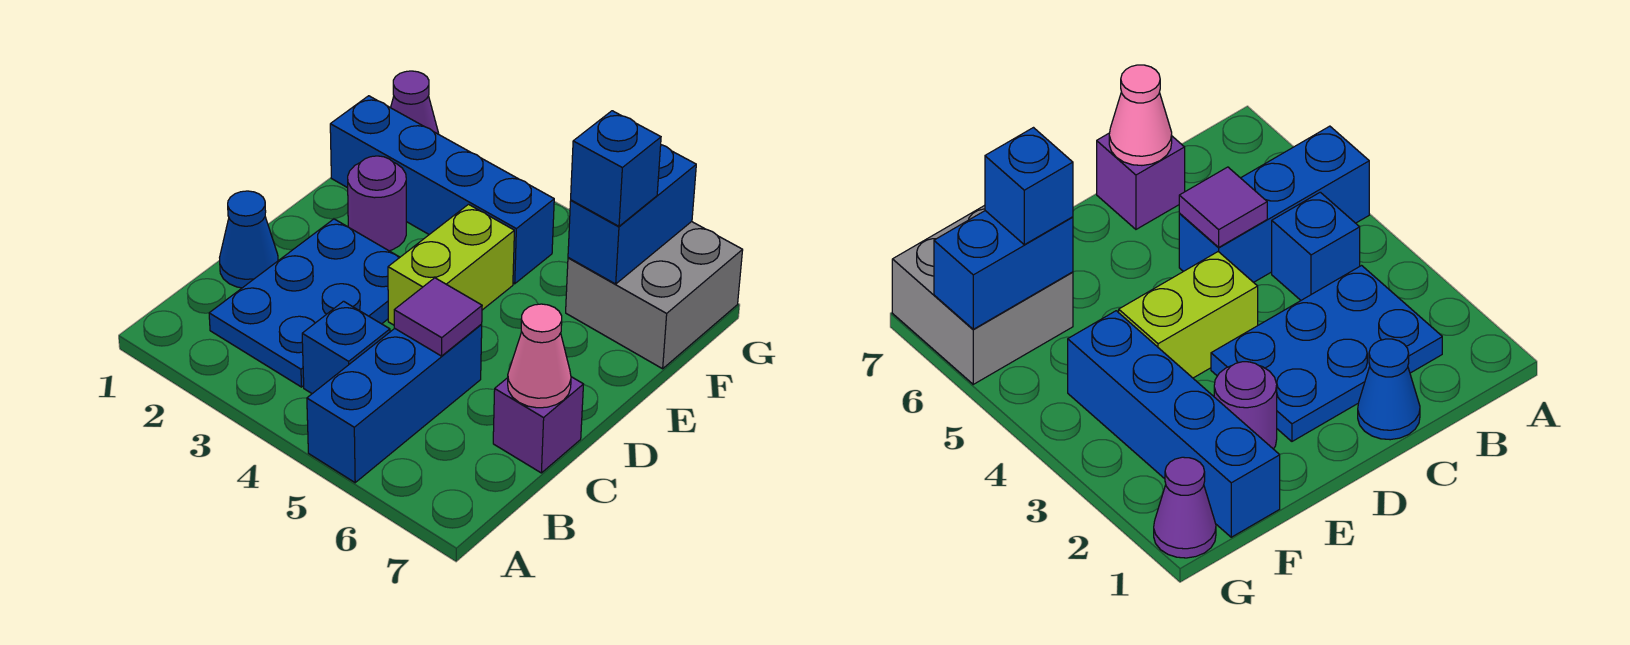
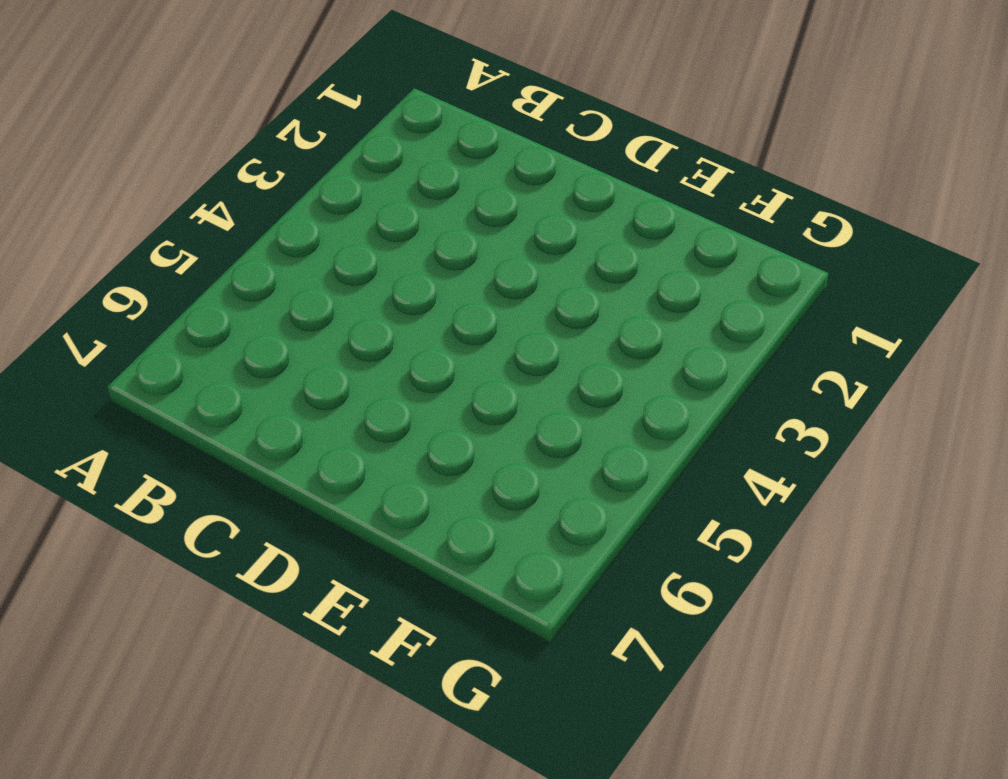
none -> blue brick A5:C5 level 1
none -> blue plate B2:D3 level 1
none -> blue brick B4 level 1

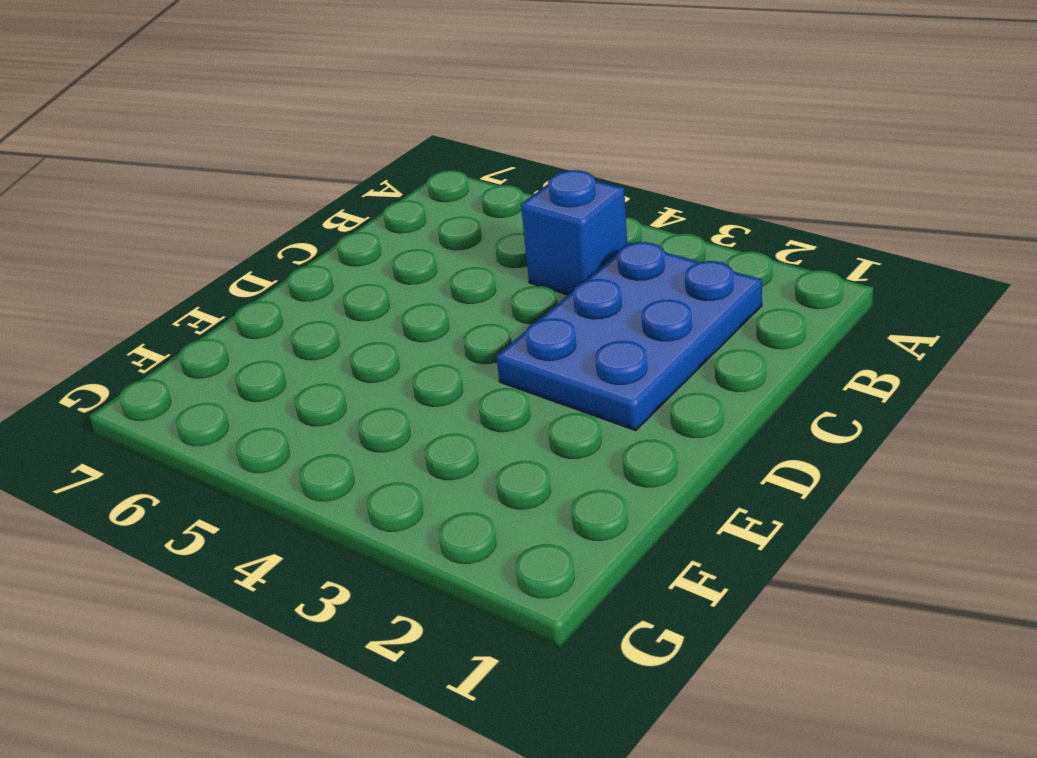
none -> blue brick A5:C5 level 1
none -> blue cone C1 level 1
none -> purple brick C7 level 1

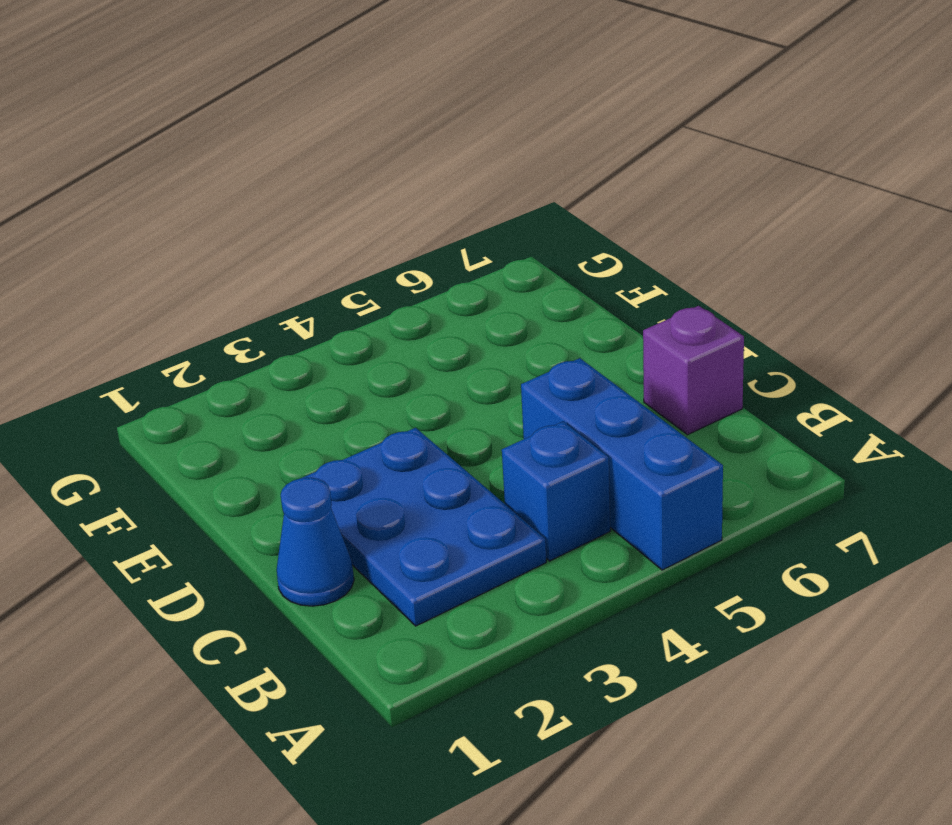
none -> lime brick D4:E4 level 1
none -> purple round brick E2 level 1
none -> blue brick F1:F4 level 1

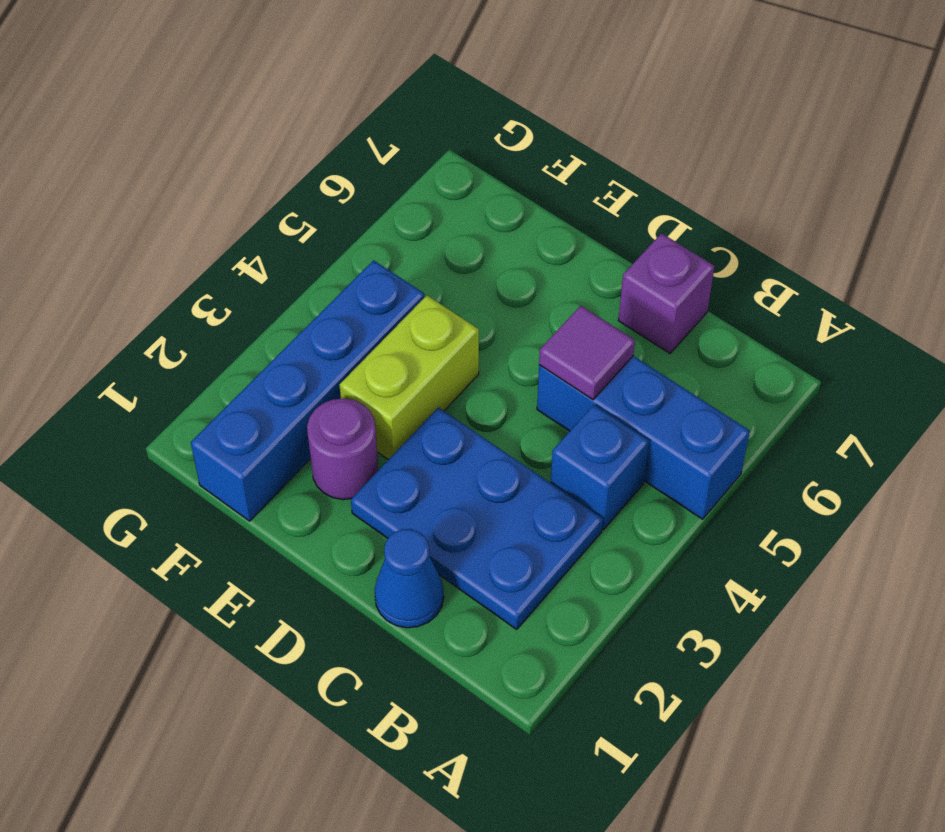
lime brick E3:E4 level 1 -> lime brick D4:E4 level 1
none -> grey brick F6:G7 level 1
none -> purple cone G1 level 1
none -> pink cone C7 level 2

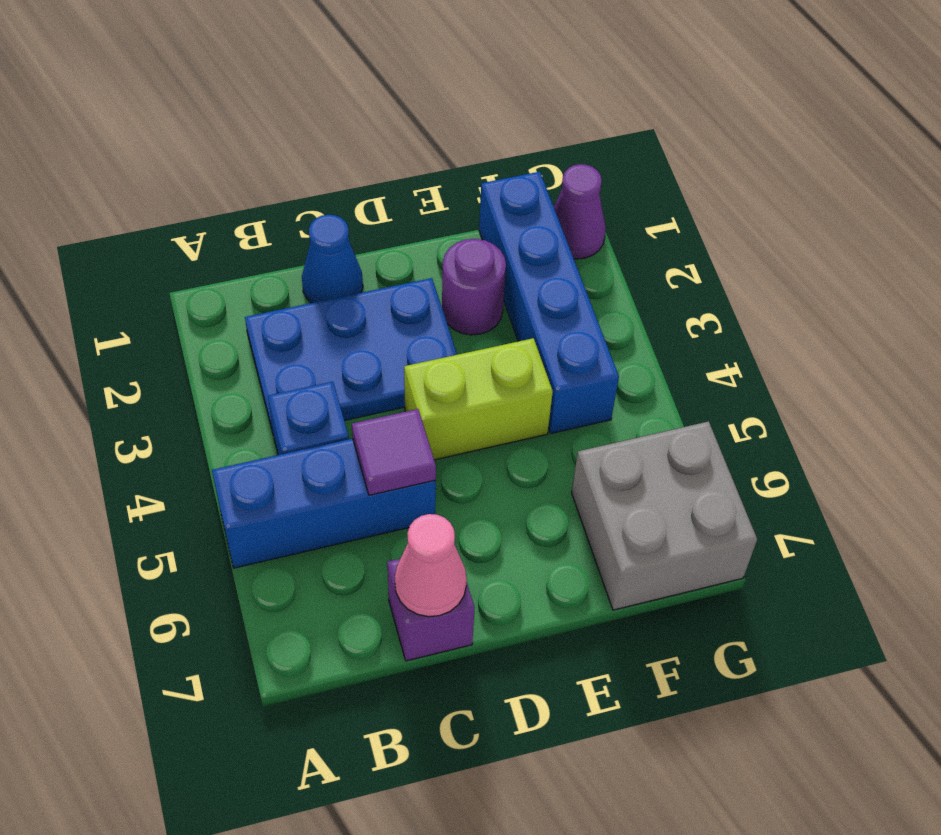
none -> blue brick F6:G6 level 2
none -> blue brick F6 level 3

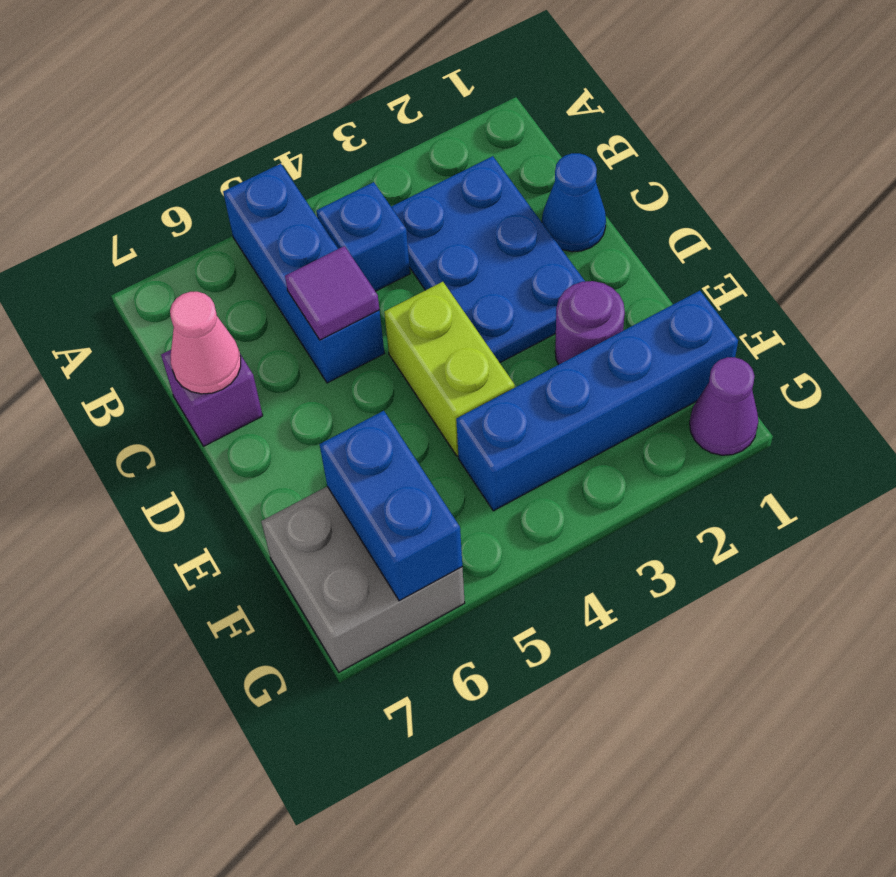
none -> blue brick F6 level 3

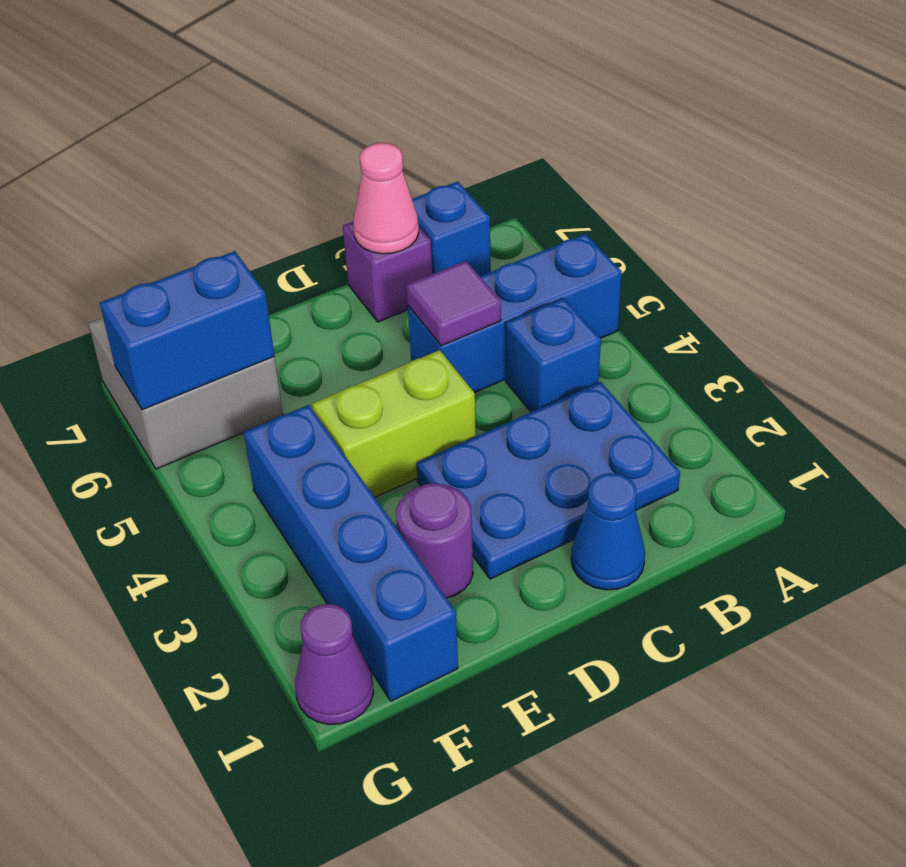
blue brick B7 level 1 -> blue brick F6 level 3

